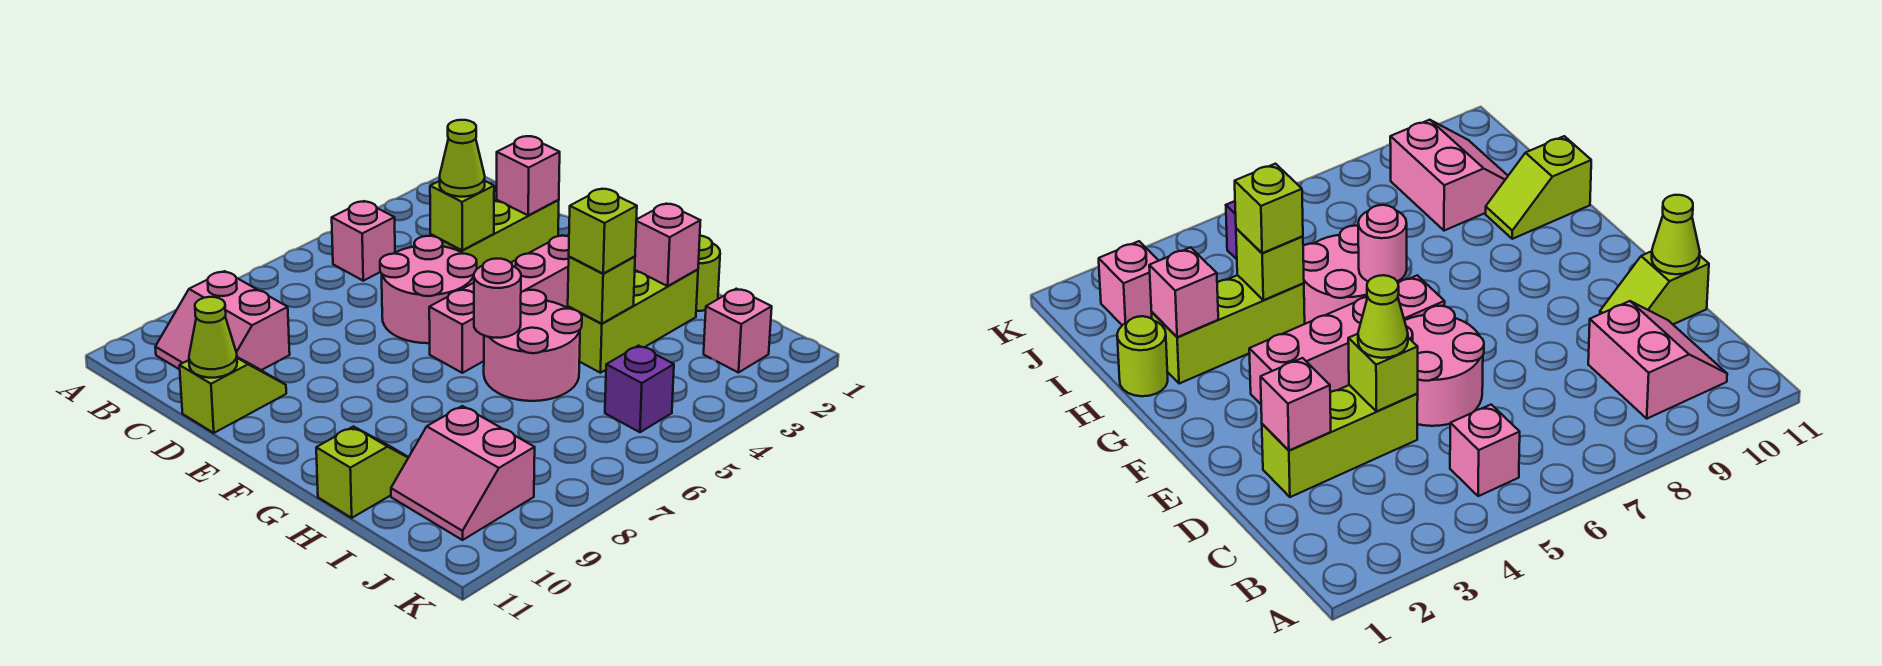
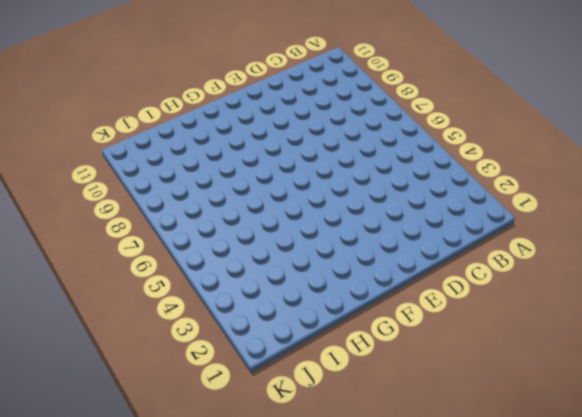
none -> pink brick B5 level 1
none -> pink slope B9:C10 level 1 top 9
none -> lime brick D2:D4 level 1

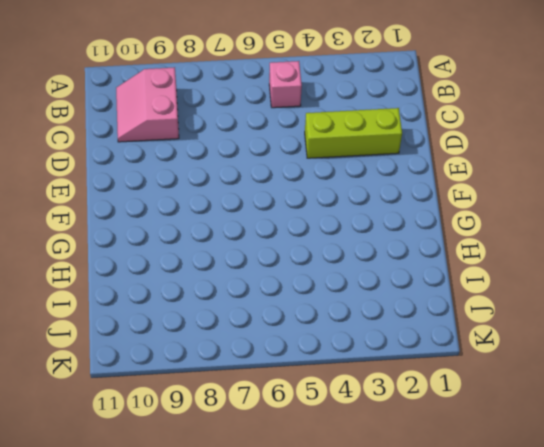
none -> pink round brick D5:E6 level 1
none -> lime slope D10:D11 level 1 top 11
none -> pink brick F3:F6 level 1

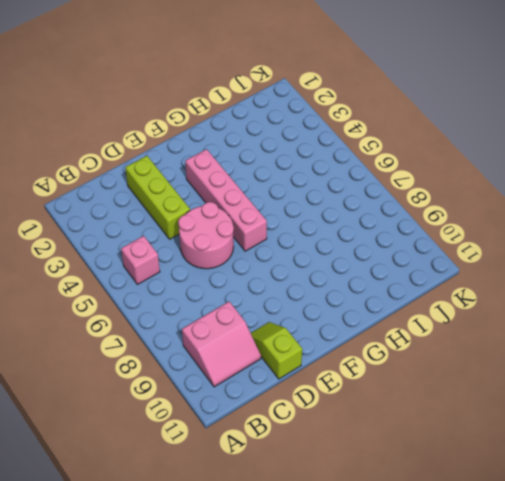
none -> pink round brick G5:H6 level 1
none -> lime round brick H1 level 1
none -> lime brick H2:H4 level 1

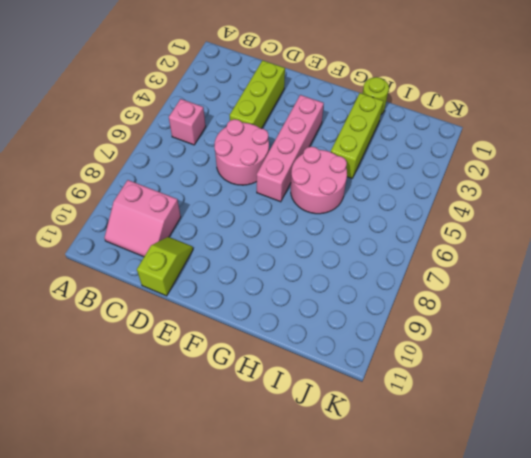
none -> lime slope H10:H11 level 1 top 11
none -> pink slope I9:J10 level 1 top 9
none -> pink brick J2 level 1

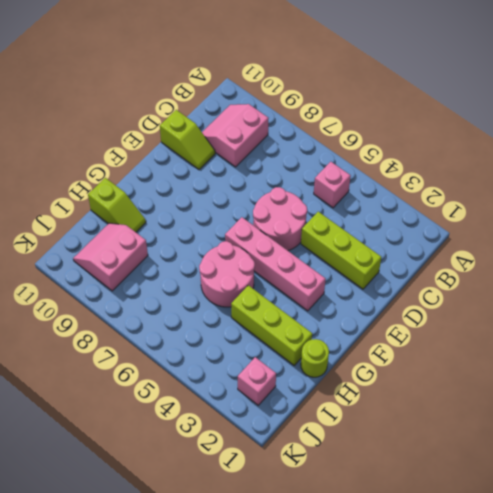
none -> purple brick J5 level 1
none -> pink brick D2 level 2
none -> lime brick D4 level 2

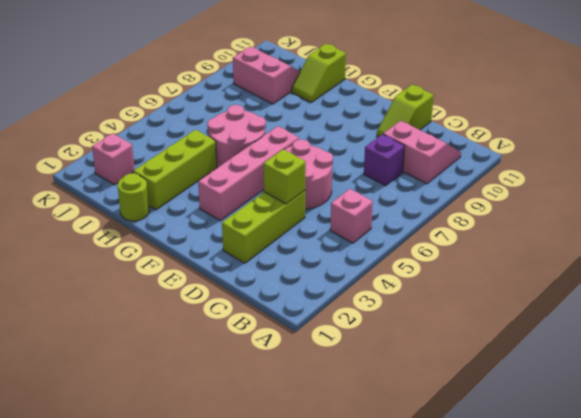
purple brick C8 level 1 -> purple brick J5 level 1
none -> pink brick D2 level 2
none -> lime cone D11 level 2
none -> pink round brick G6 level 2

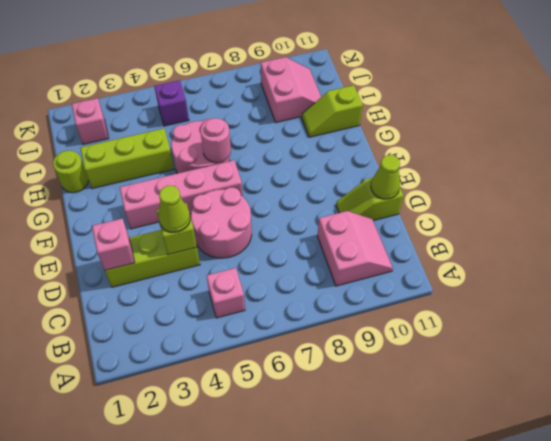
none -> pink brick H2 level 2
none -> lime brick H4 level 2
none -> lime brick H4 level 3

